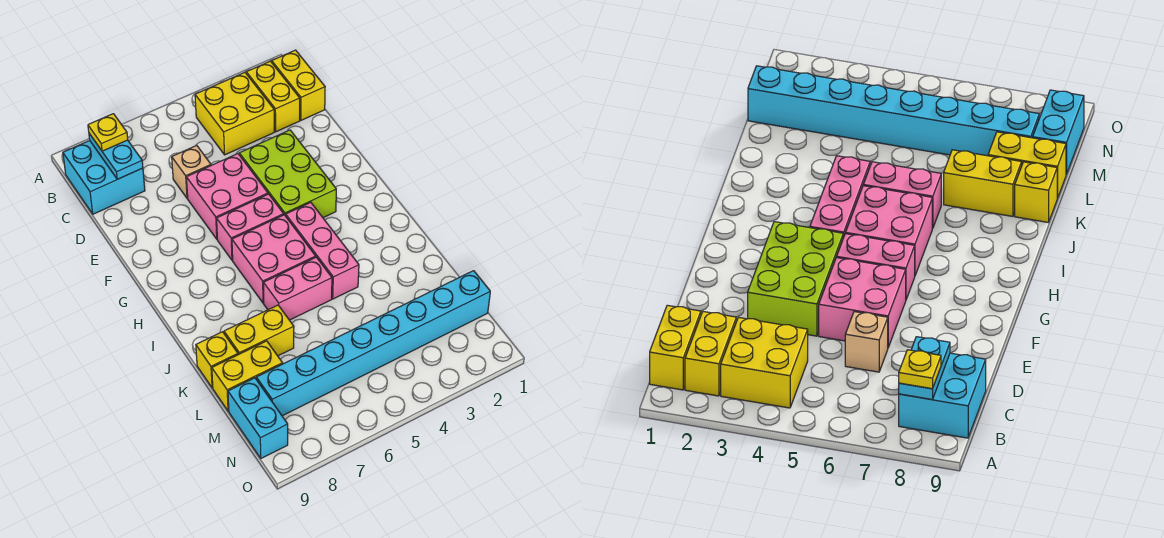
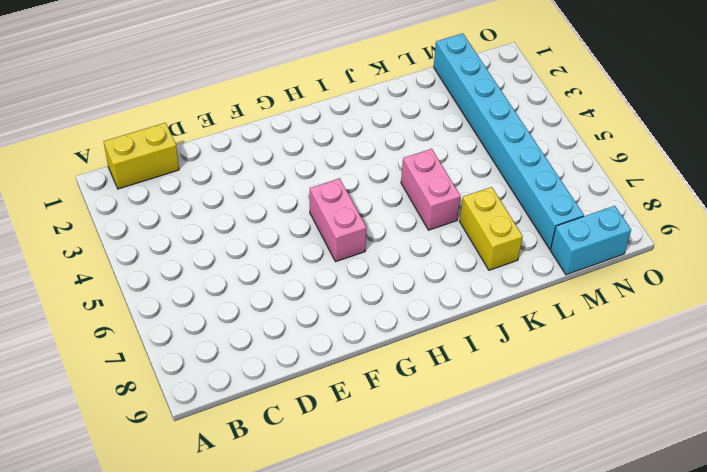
none -> yellow brick B2:C2 level 1
none -> yellow brick B3:C4 level 1
none -> cyan brick B8:C9 level 1

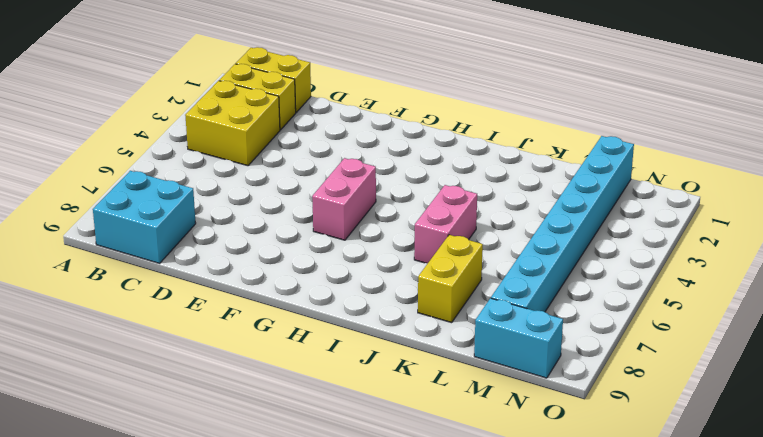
none -> tan brick D6 level 1
none -> lime brick E3:G4 level 1
none -> pink brick E5:F6 level 1

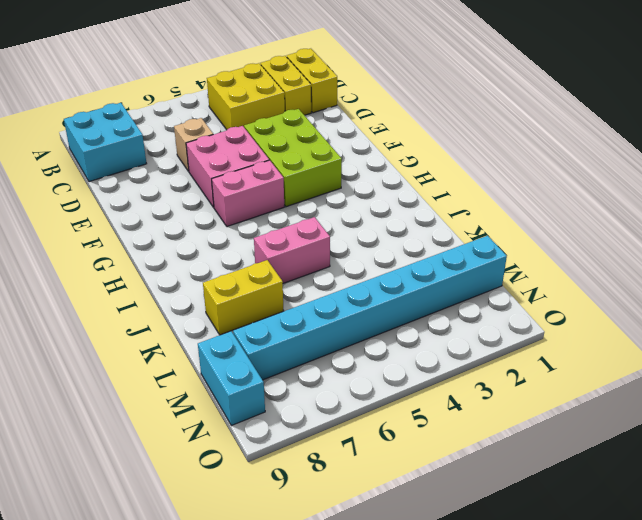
none -> pink brick H4:J4 level 1
none -> pink brick H5:I6 level 1
none -> yellow brick K9 level 1

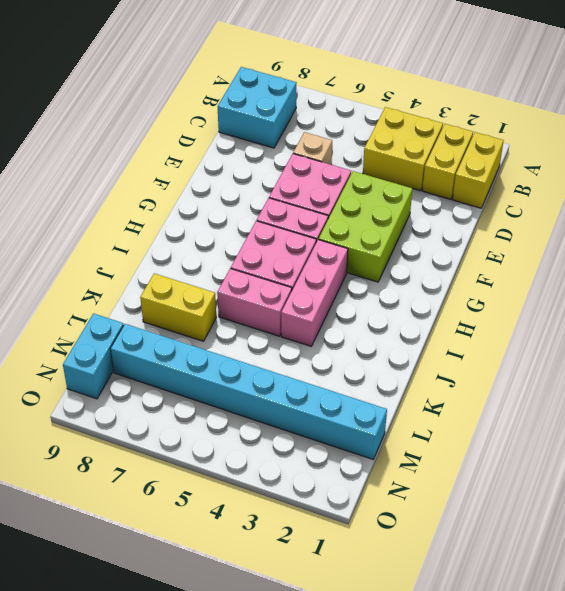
none -> yellow brick K9 level 1
none -> yellow brick L8:L9 level 1
none -> cyan plate B8:C8 level 2

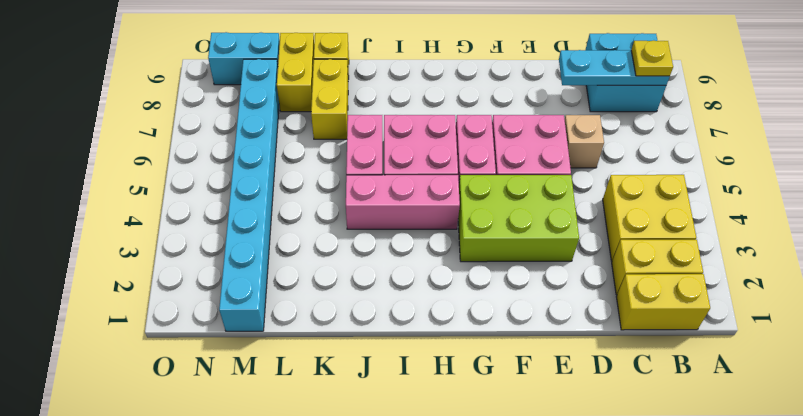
cyan plate B8:D8 level 2 -> cyan plate B8:C8 level 2

